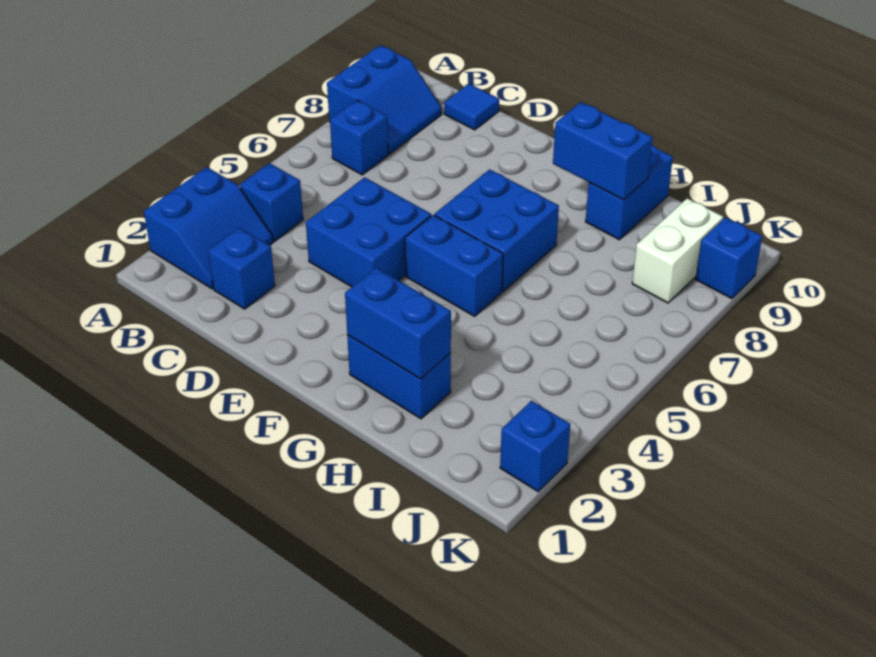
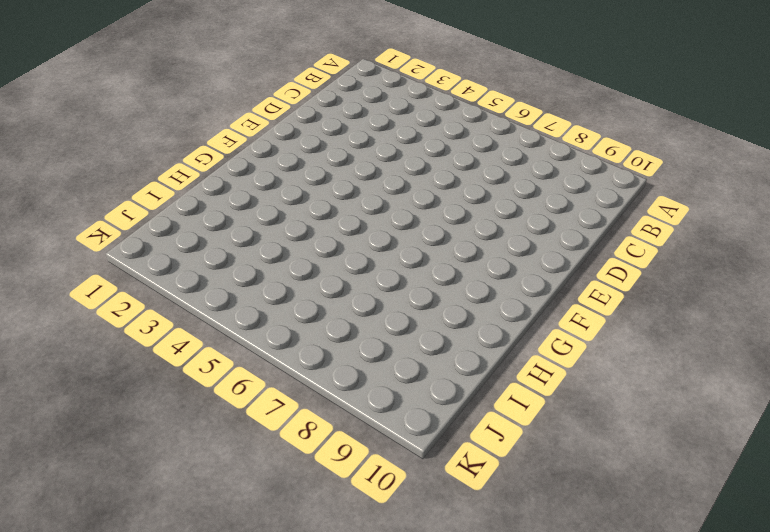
none -> blue slope A2:B3 level 1 top A
none -> blue slope A8:B9 level 1 top A
none -> blue brick B4 level 1

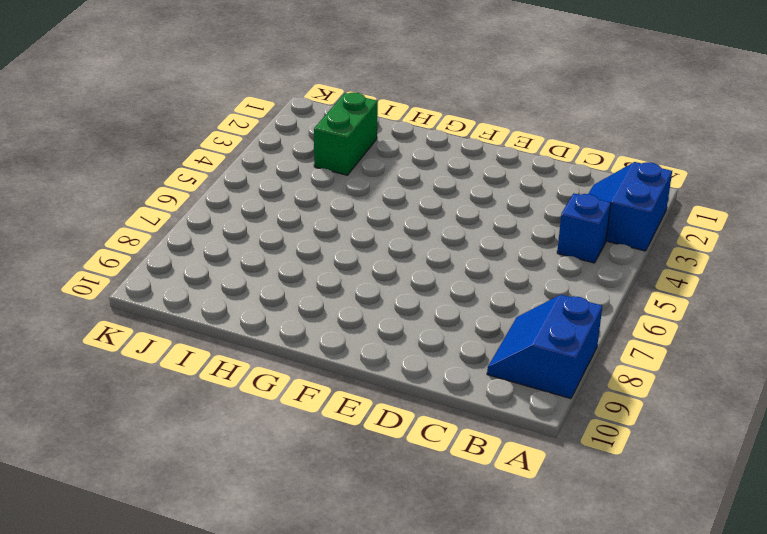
green brick I2:I3 level 1 -> none
none -> blue brick B7 level 1
none -> blue brick C2 level 1
none -> blue tile C10 level 1

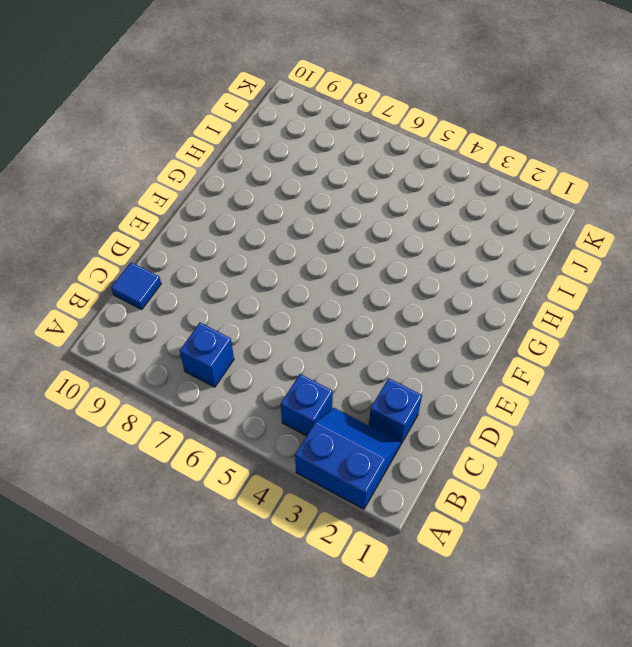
none -> blue slope A8:B9 level 1 top A
none -> blue brick D4:E5 level 1
none -> blue brick F5:G5 level 1

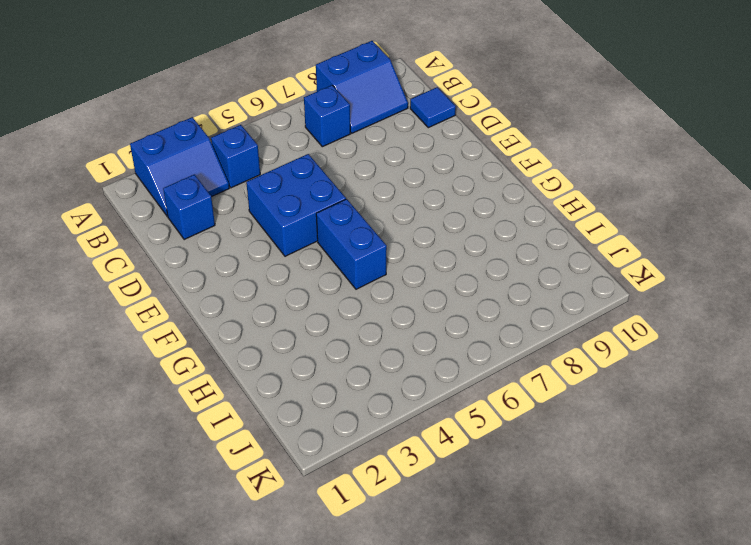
none -> blue brick F6:G7 level 1
none -> blue brick G2:H2 level 1
none -> blue brick H9:H10 level 1

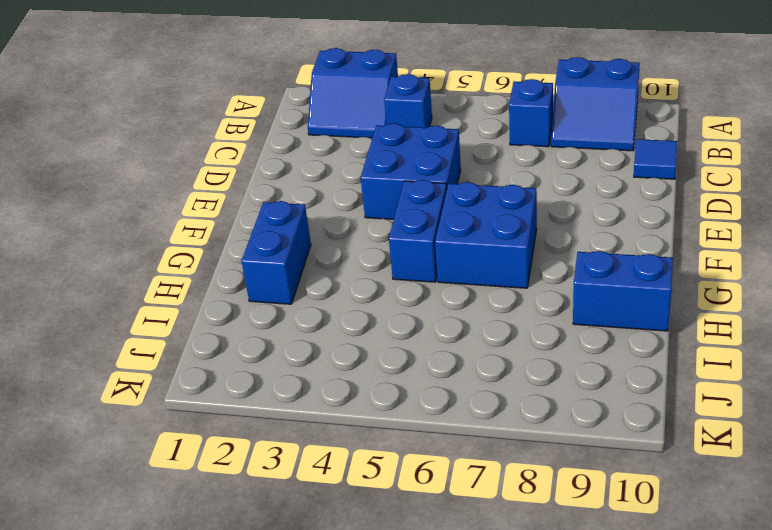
none -> blue brick C2 level 1
none -> white brick J8:J9 level 1
none -> blue brick K2 level 1

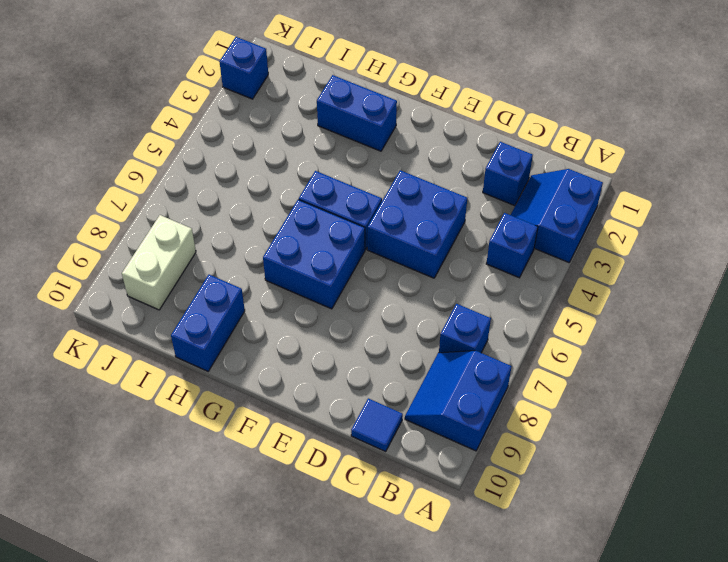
none -> blue brick K9 level 1
none -> blue brick G2:H2 level 2
none -> blue brick G9:H9 level 2

